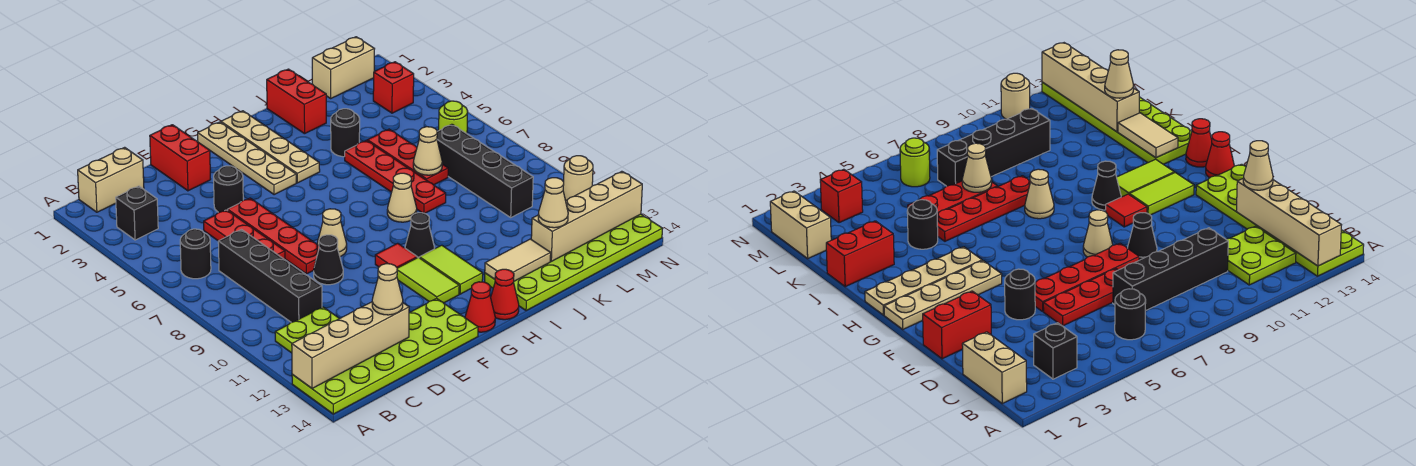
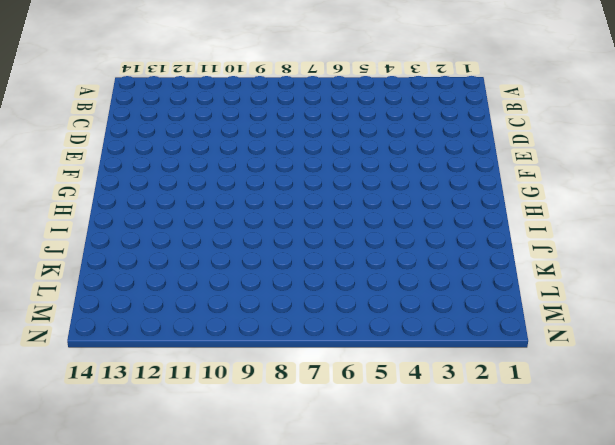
none -> lime plate A13:F14 level 1
none -> tan brick B1:C1 level 1
none -> black brick B3 level 1
none -> black round brick B6 level 1

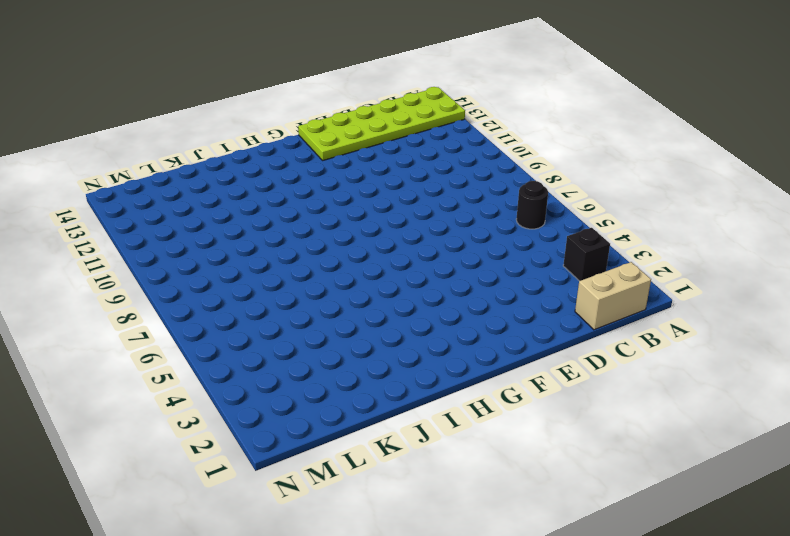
none -> lime plate B11:C12 level 1
none -> black brick C7:C10 level 1
none -> red plate D5:D7 level 1
none -> red brick E1:E2 level 1

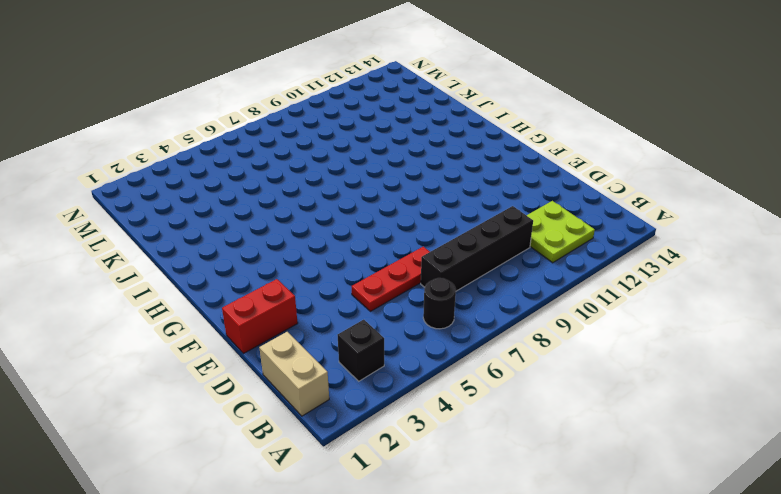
none -> lime plate A13:F14 level 1
none -> black round brick E4 level 1
none -> red plate E5:E8 level 1
none -> black cone E9 level 1

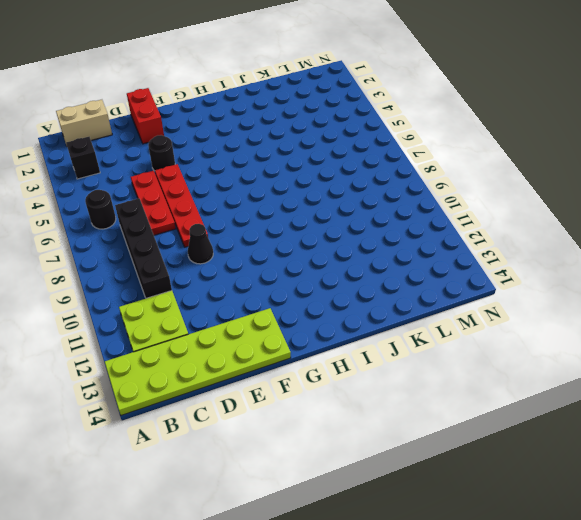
none -> tan cone F8 level 1
none -> tan plate G1:G4 level 1
none -> red tile G10 level 1
none -> lime tile G11:G12 level 1

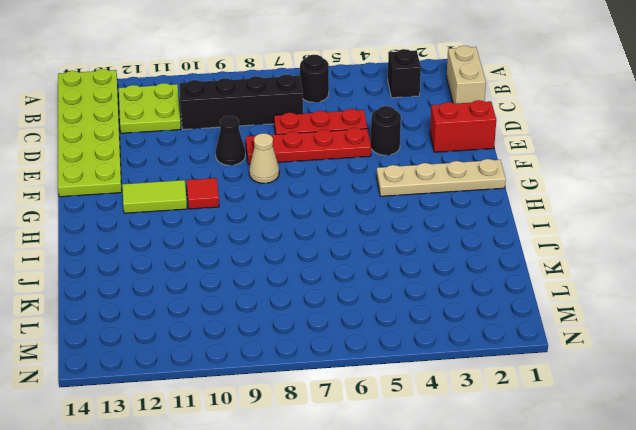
none -> red cone G14 level 1
none -> tan plate H1:H4 level 1
none -> black cone H10 level 1
none -> lime tile H11:H12 level 1

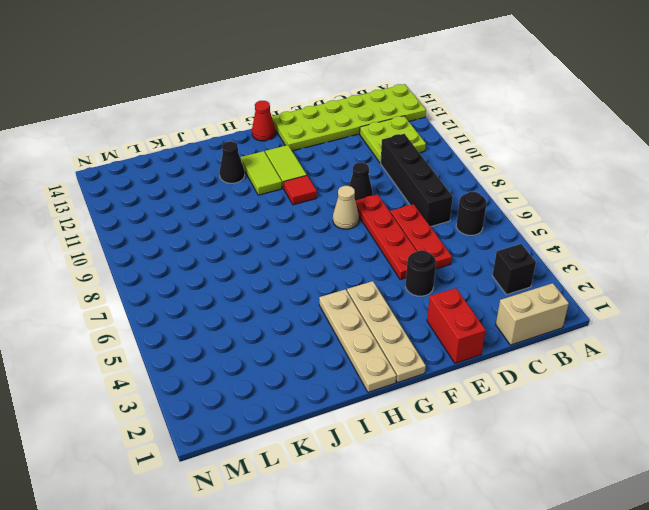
black cone I12 level 1 -> black cone H10 level 1
none -> red cone H14 level 1
none -> tan cone I8 level 1
none -> lime plate I13:N14 level 1
none -> red brick J1:J2 level 1

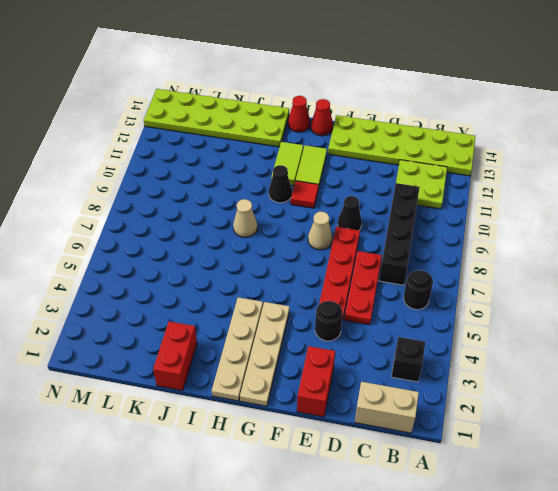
none -> black round brick J4 level 1
none -> red plate J5:J8 level 1
none -> red plate K5:K7 level 1
none -> tan brick L1:M1 level 1

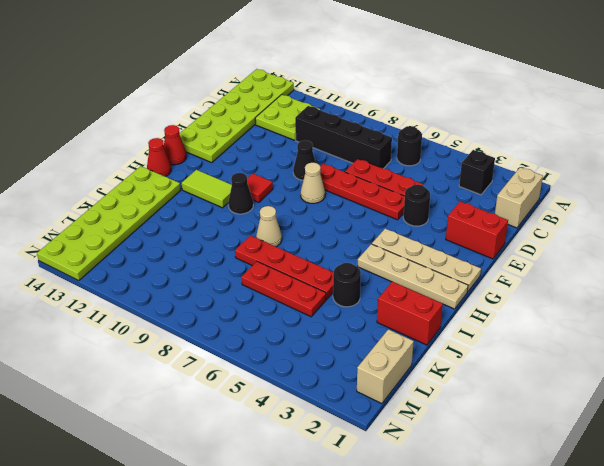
none -> lime tile G11:G12 level 1
none -> black brick L7:L10 level 1
none -> red brick M3 level 1
none -> lime round brick M6 level 1

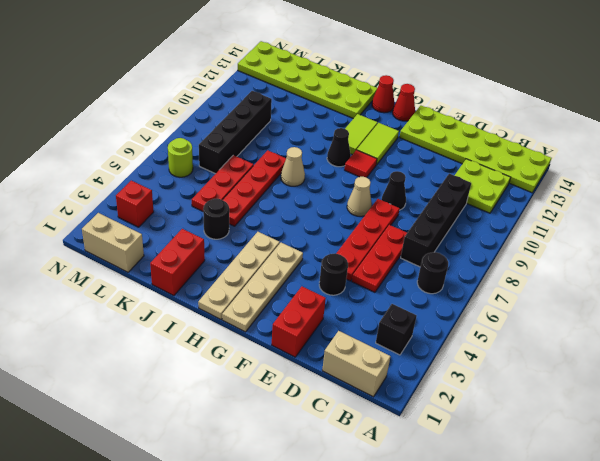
none -> tan round brick N11 level 1
none -> tan brick A13:D13 level 2
none -> tan tile I13:J13 level 2
none -> tan cone K7 level 2

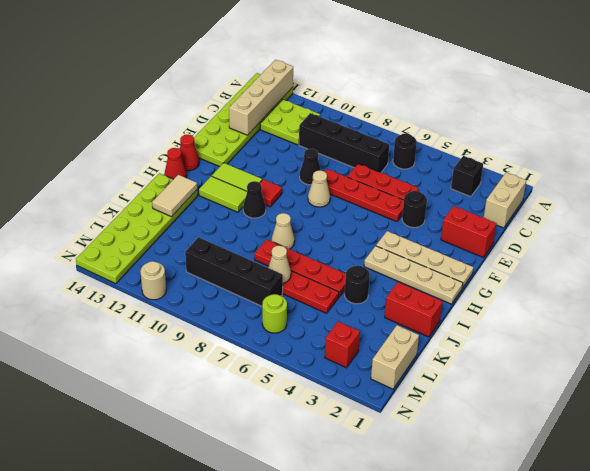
none -> tan brick K13:N13 level 2
none -> tan cone D13 level 3
none -> tan cone K13 level 3

